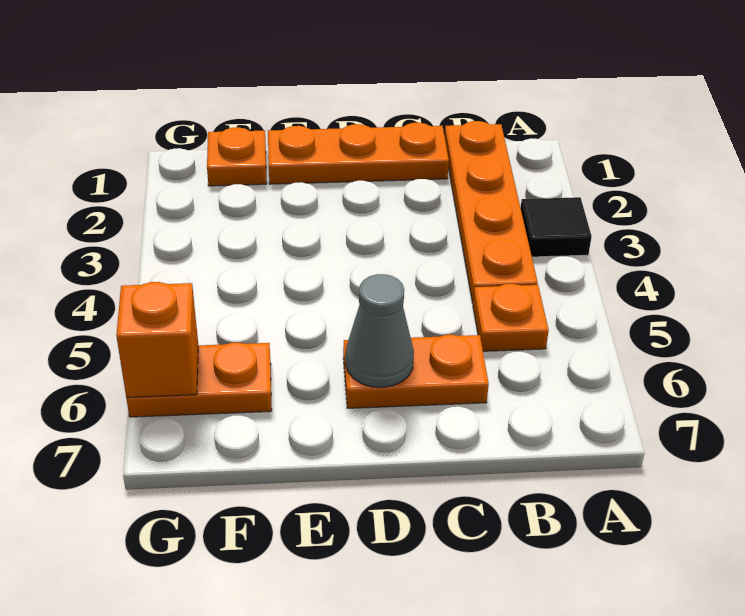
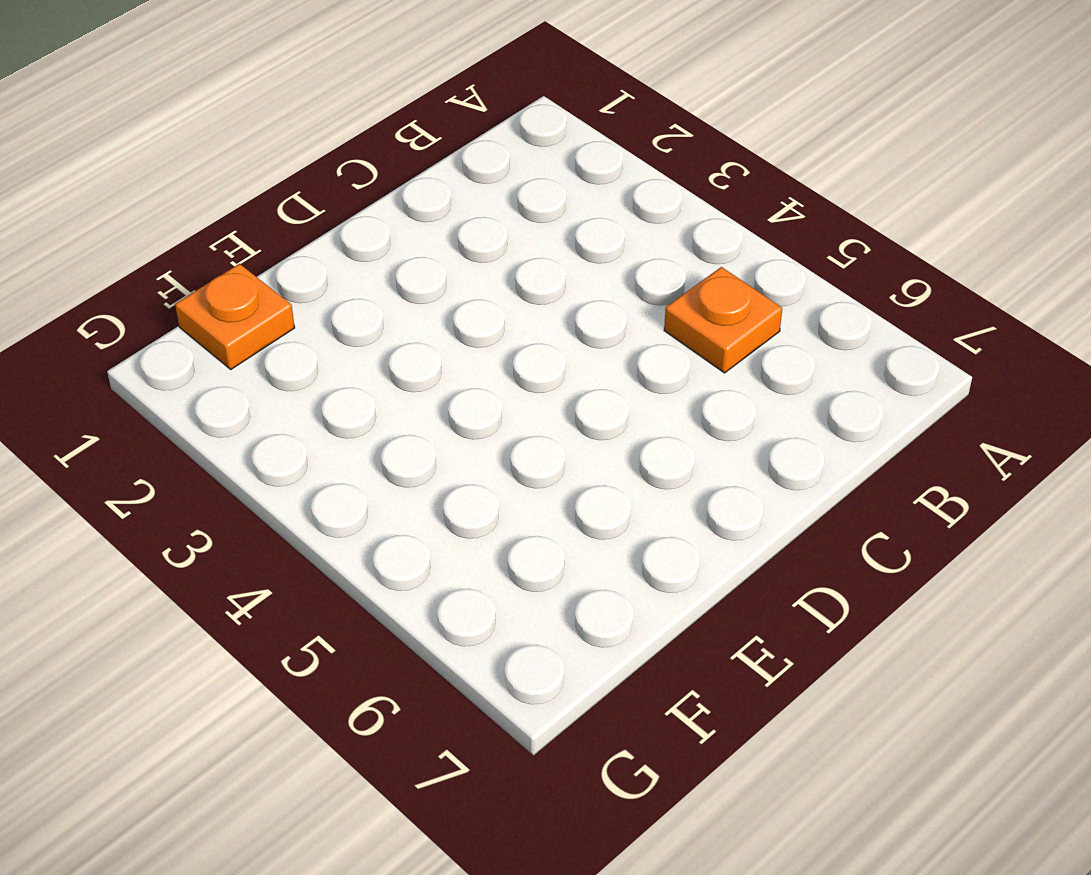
none -> black tile A3 level 1
none -> orange plate B1:B4 level 1

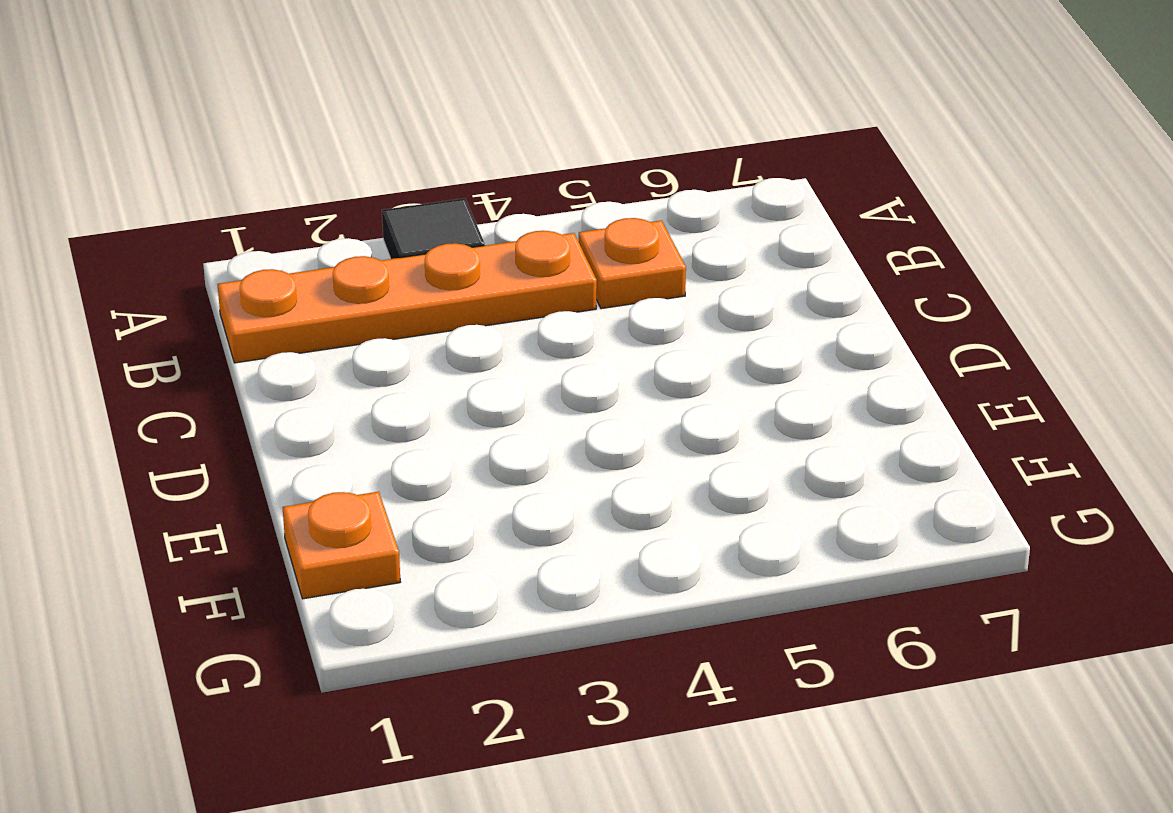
none -> orange plate C1:E1 level 1
none -> orange plate C6:D6 level 1

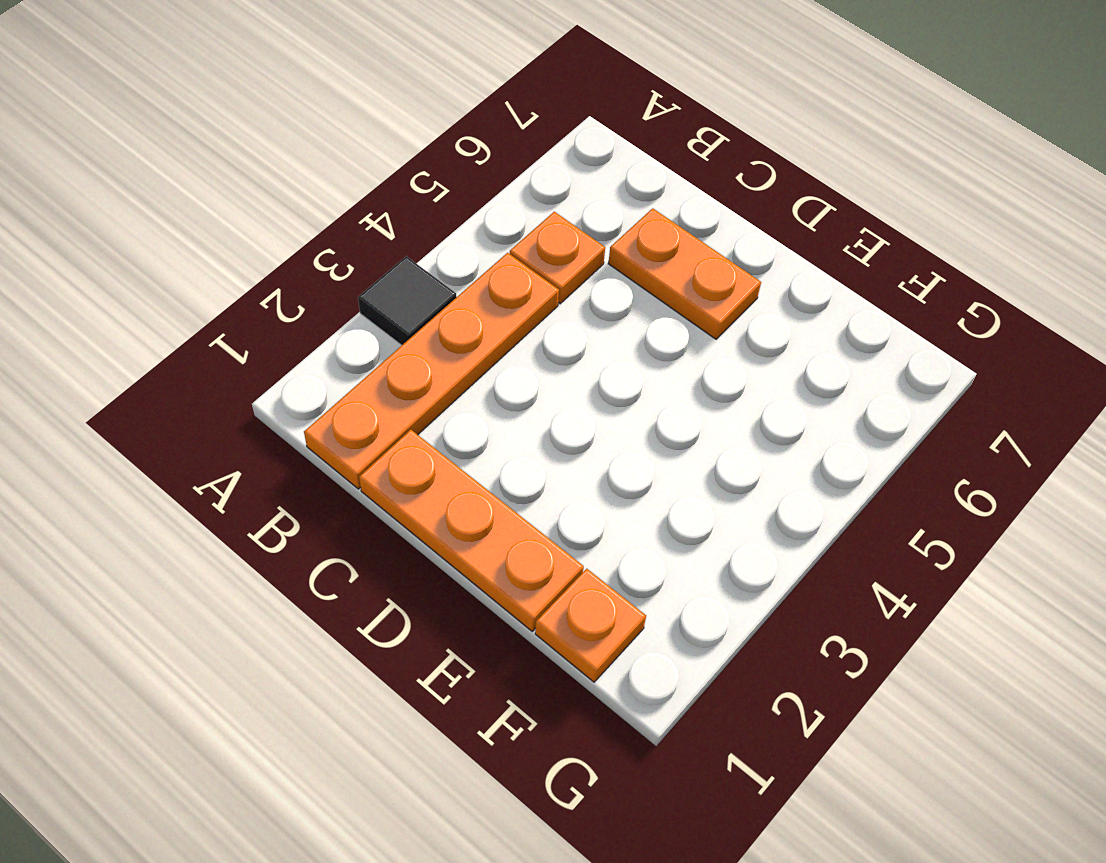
none -> orange plate F6:G6 level 1
none -> grey cone D6 level 2

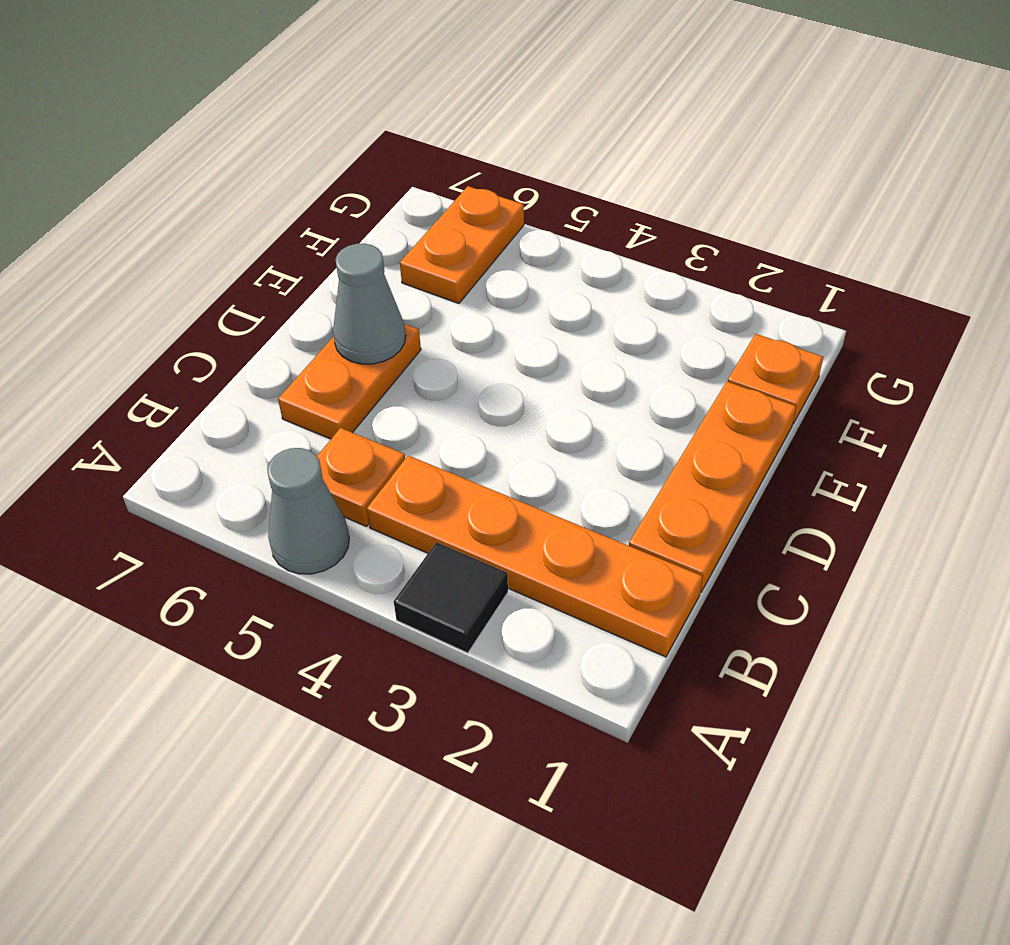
grey cone A5 level 1 -> none
none -> orange brick G6 level 2

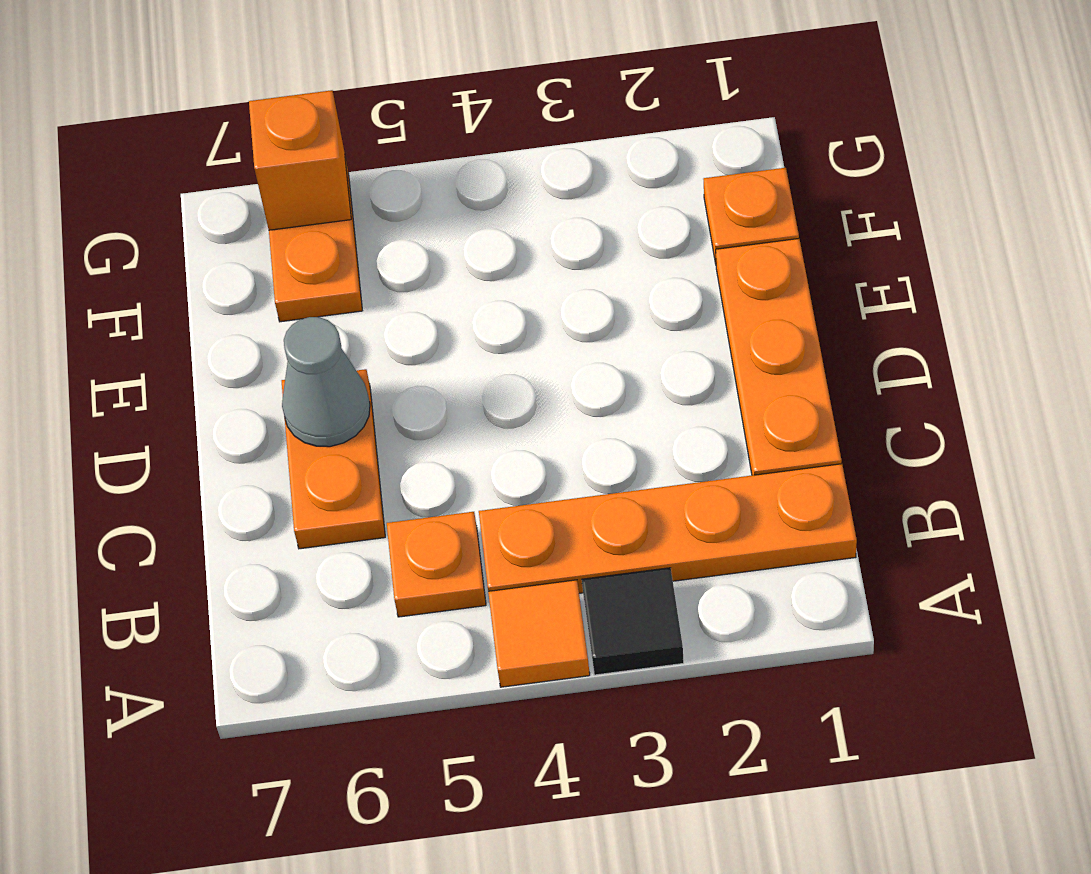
orange tile A4 level 1 -> none

